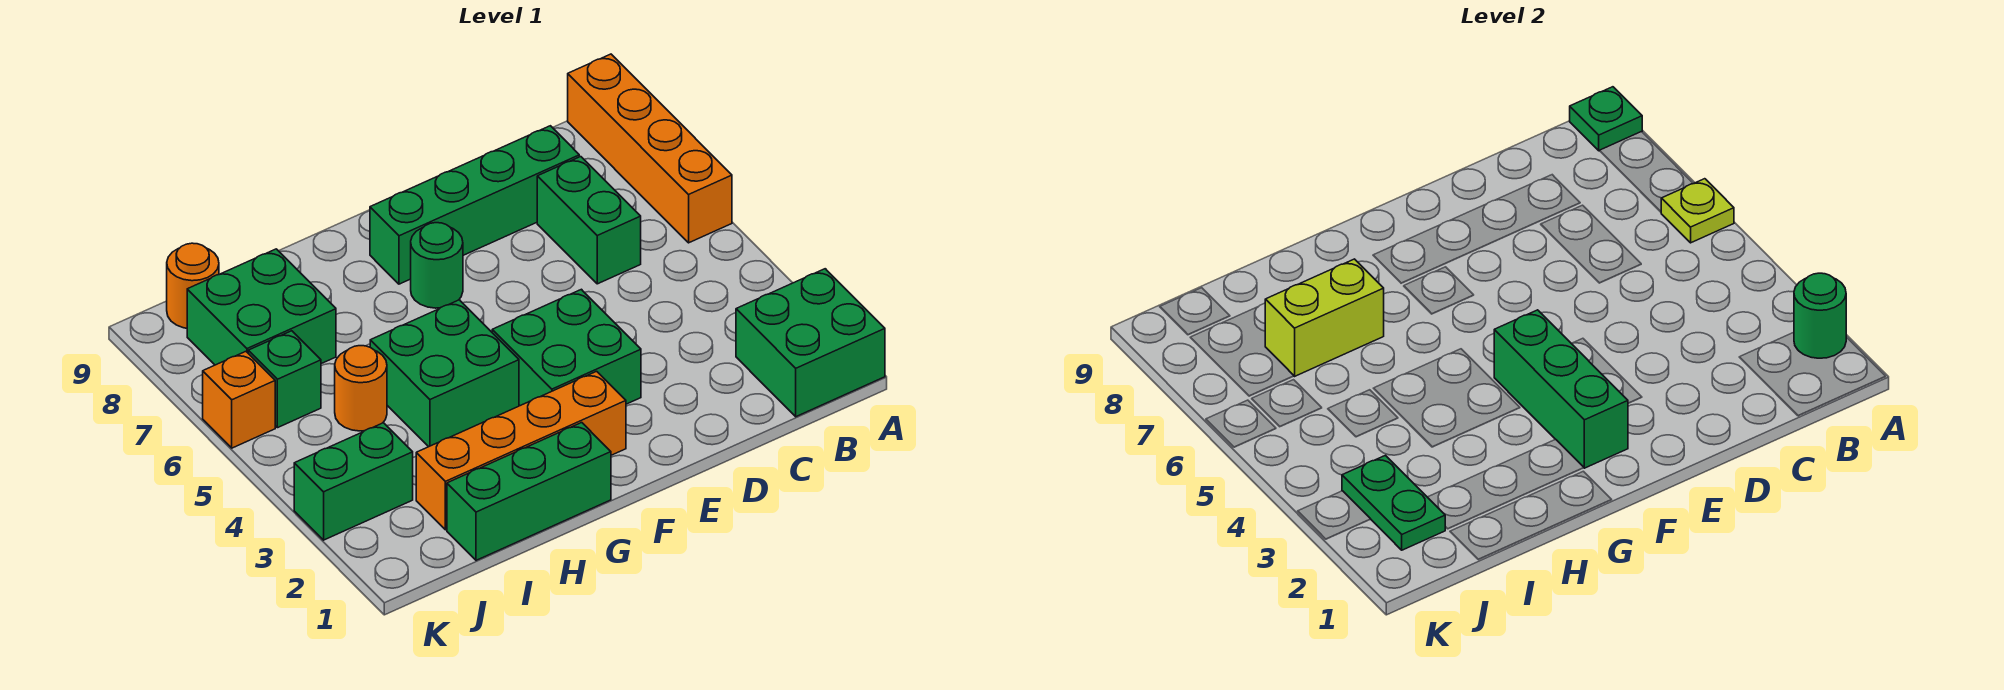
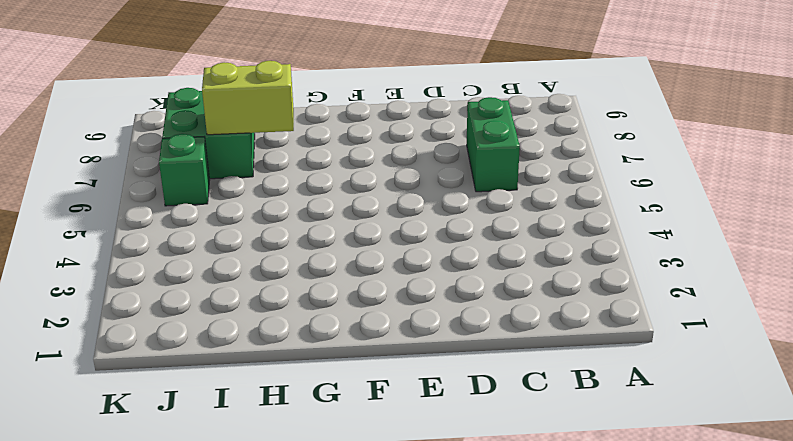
none -> green brick A1:B2 level 1
none -> orange brick A6:A9 level 1
none -> green brick C8:F8 level 1

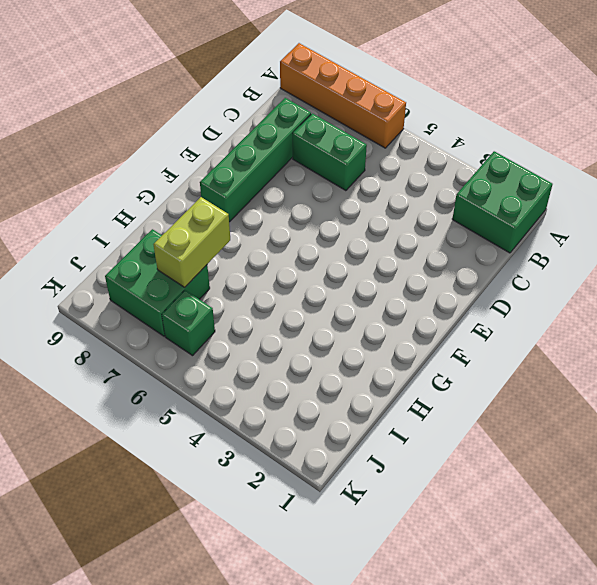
none -> green brick E3:F4 level 1
none -> orange brick F2:I2 level 1
none -> green round brick F7 level 1

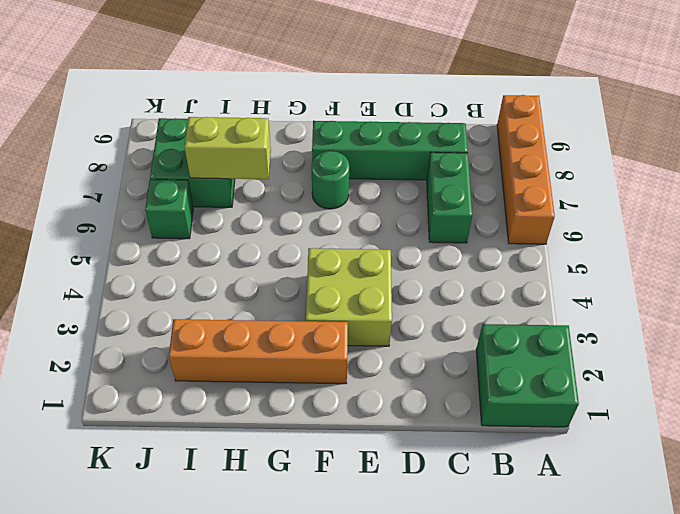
lime brick E3:F4 level 1 -> green brick E3:F4 level 1
none -> green brick G1:I1 level 1
none -> green brick G4:H5 level 1
none -> orange round brick I5 level 1

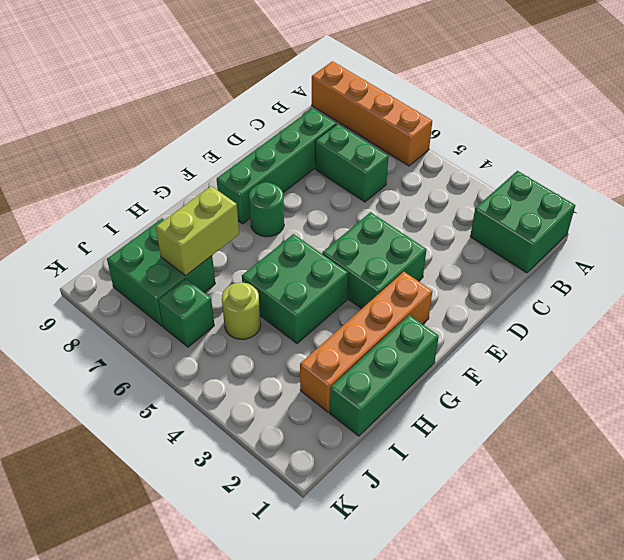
lime round brick I5 level 1 -> orange round brick I5 level 1
none -> green brick J3:K3 level 1
none -> orange round brick J9 level 1
none -> orange brick K6 level 1

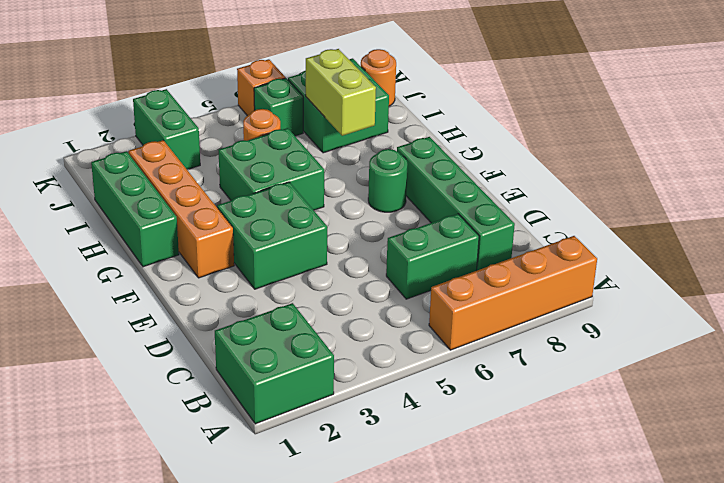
none -> green round brick A2 level 2
none -> lime plate A6 level 2
none -> green plate A9 level 2

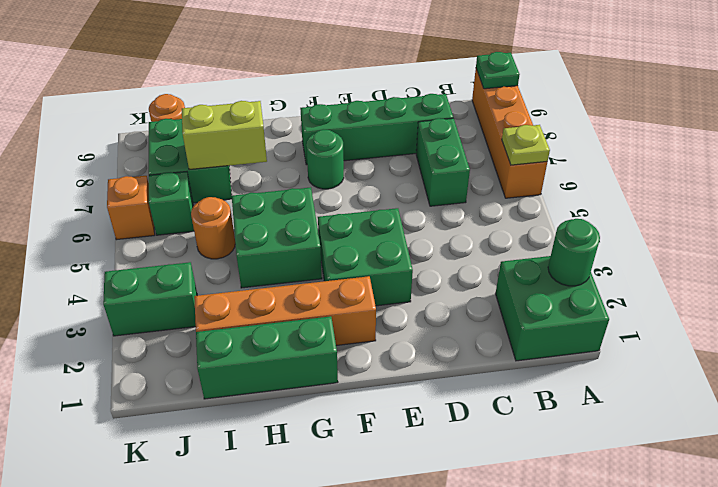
none -> green brick F2:F4 level 2
none -> green plate J2:J3 level 2

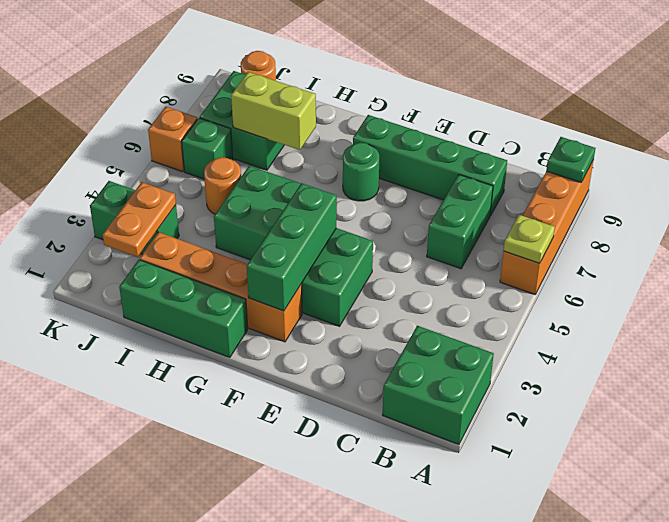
orange plate J2:J3 level 2 -> green plate J2:J3 level 2
none -> green round brick A2 level 2

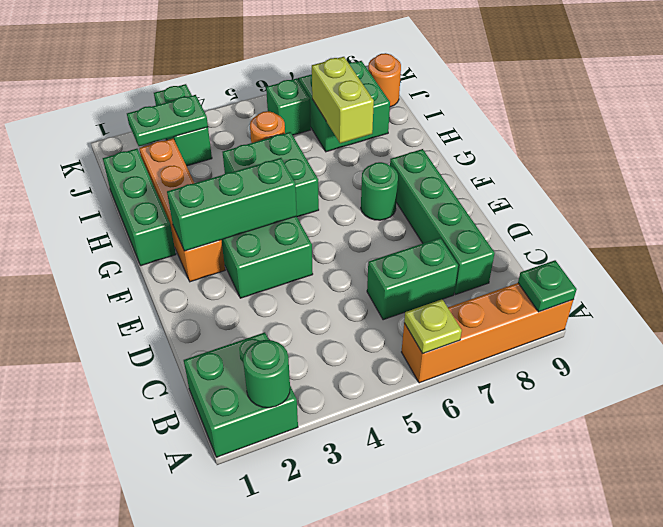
none -> orange brick K6 level 1

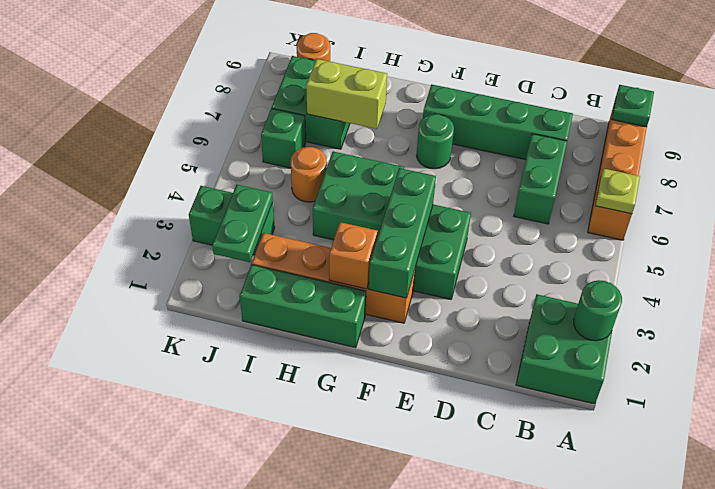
orange brick G2 level 2 -> orange brick K6 level 1

